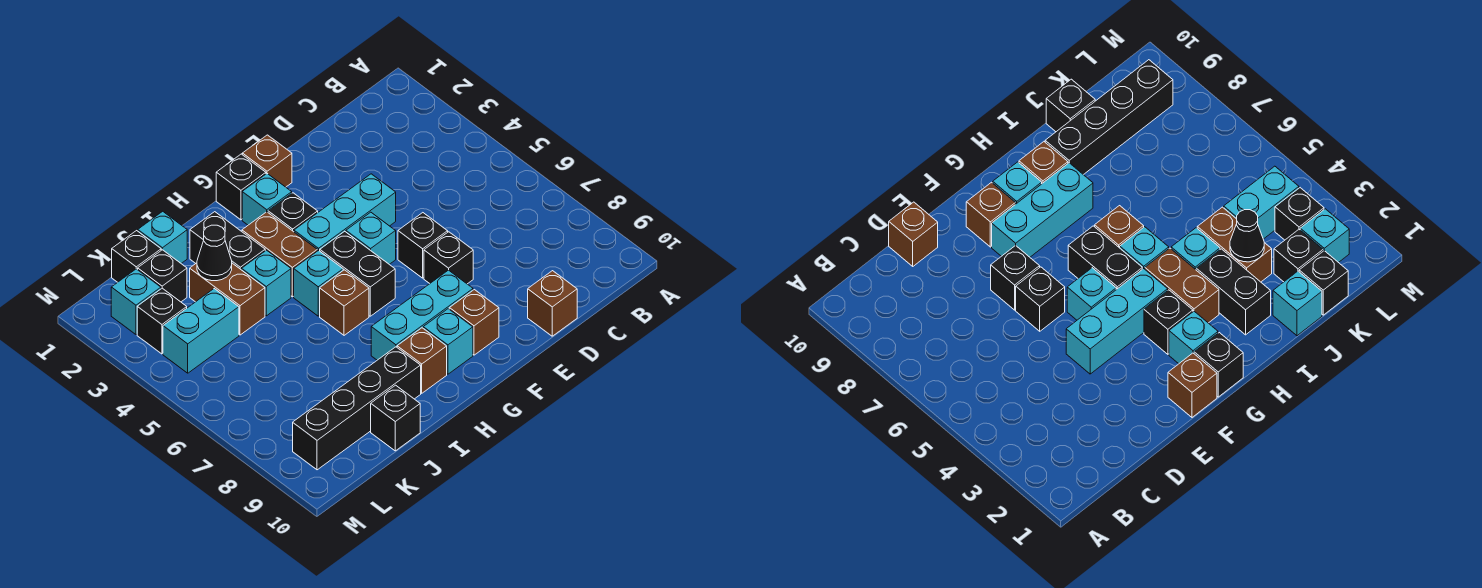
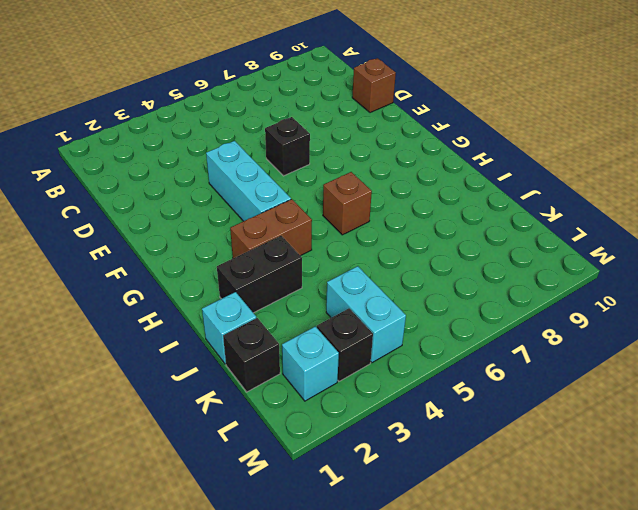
none -> black brick E7 level 1
none -> brown brick F1 level 1
none -> cyan brick F5 level 1

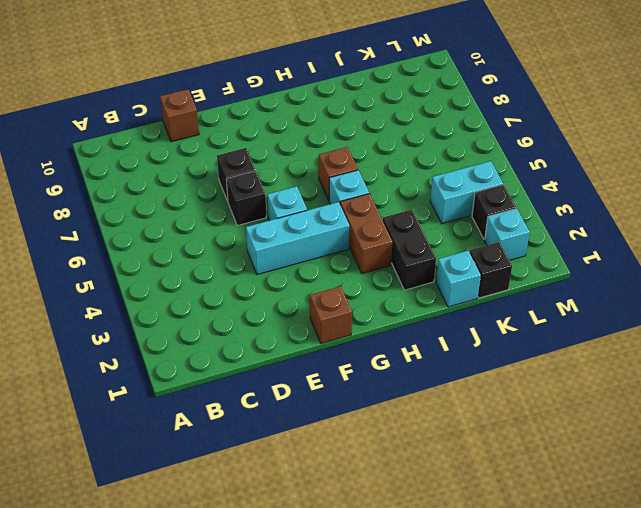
none -> cyan brick F8:H8 level 1
none -> brown brick F9 level 1
none -> black brick G1 level 1

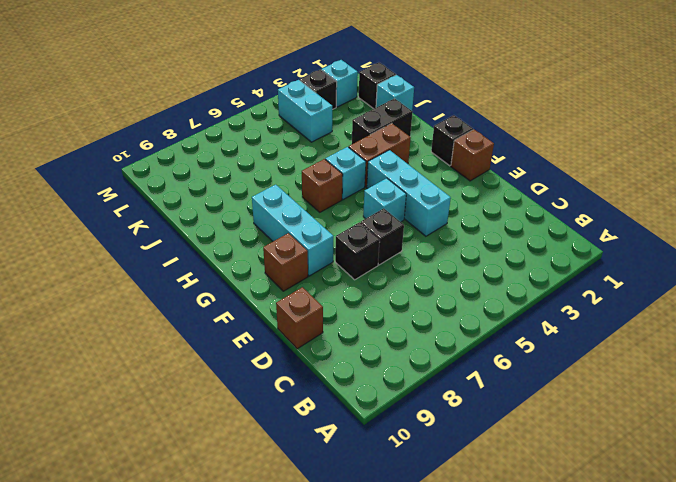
none -> cyan brick G2 level 1
none -> black brick G3 level 1
none -> black brick G5:G6 level 1

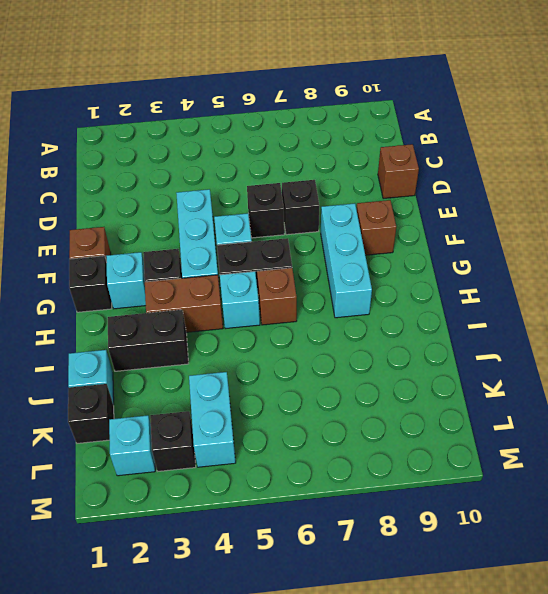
none -> cyan brick G9 level 1
none -> brown brick H9 level 1
none -> cyan brick I4 level 1

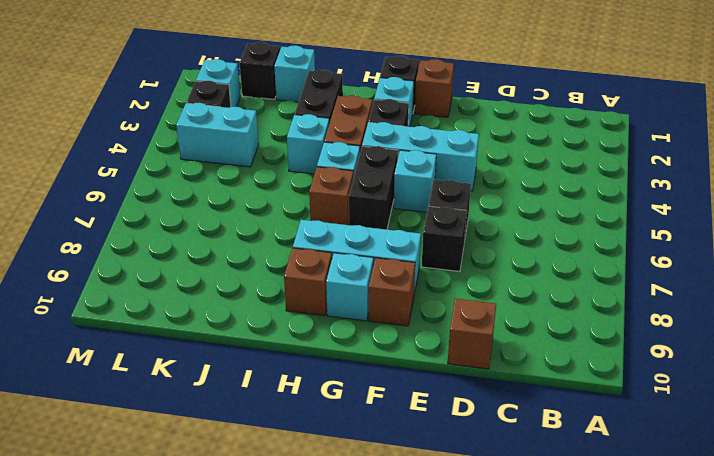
none -> black brick I9:L9 level 1
none -> brown brick J3:J4 level 1
none -> black brick J10 level 1

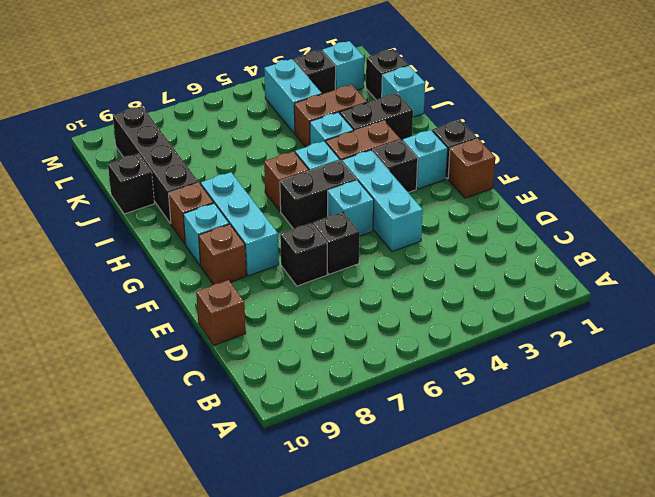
none -> black brick K2 level 1
none -> black cone J3 level 2

